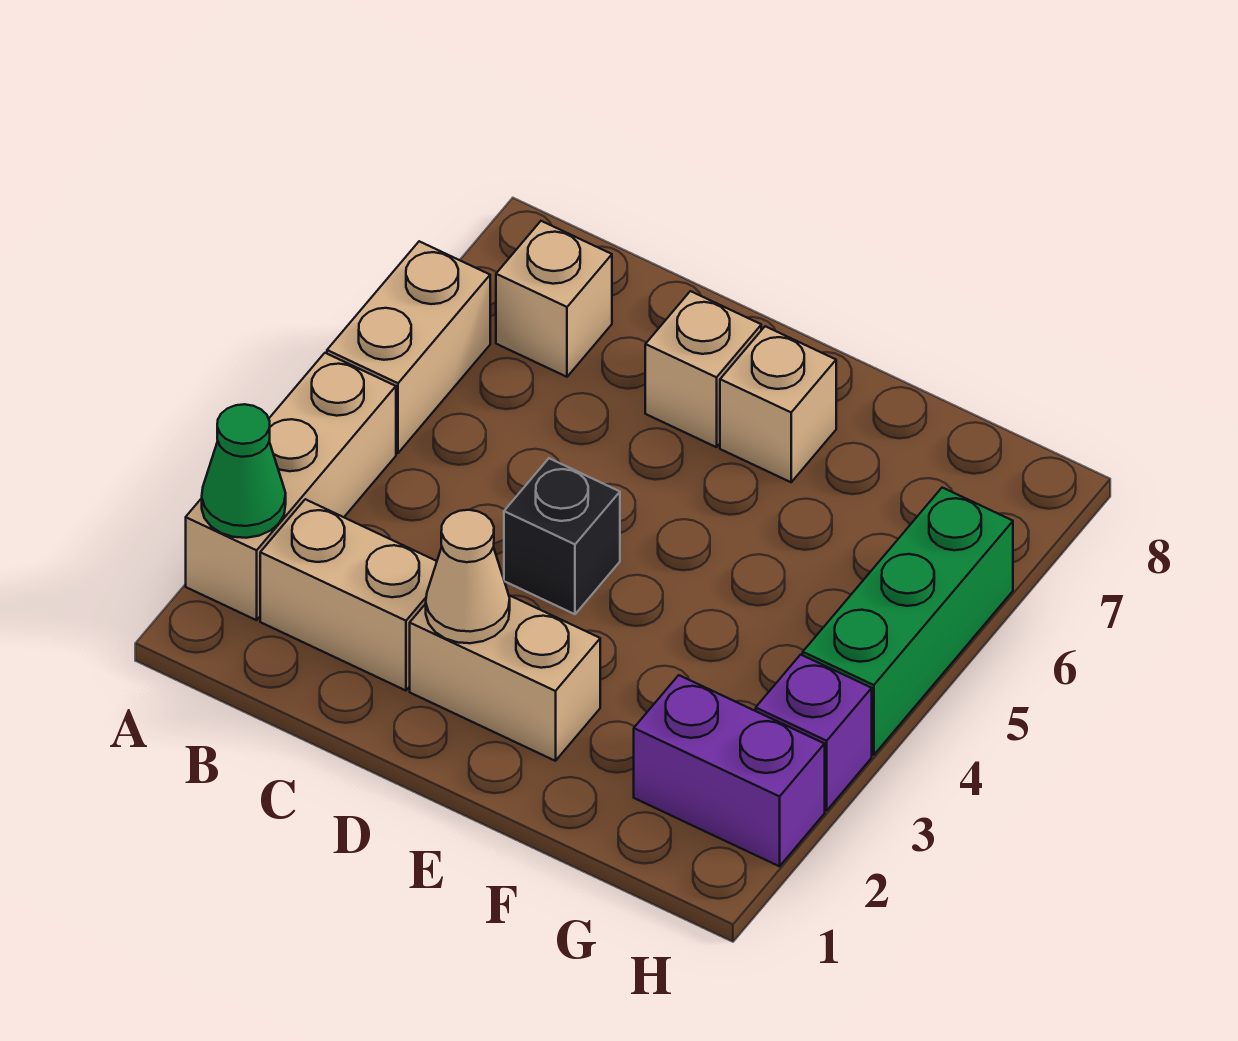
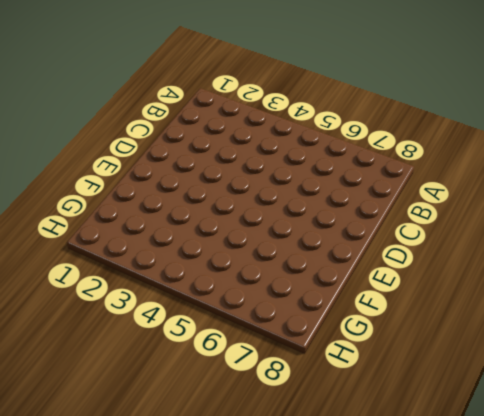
none -> tan brick A2:A4 level 1
none -> tan brick A5:A6 level 1
none -> tan brick B2:C2 level 1

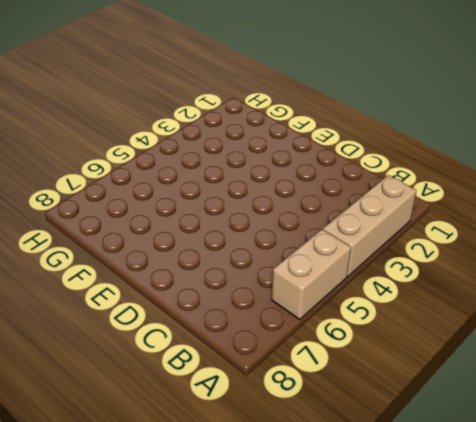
none -> tan brick B2:C2 level 1
none -> tan brick B7 level 1
none -> tan brick D2:E2 level 1

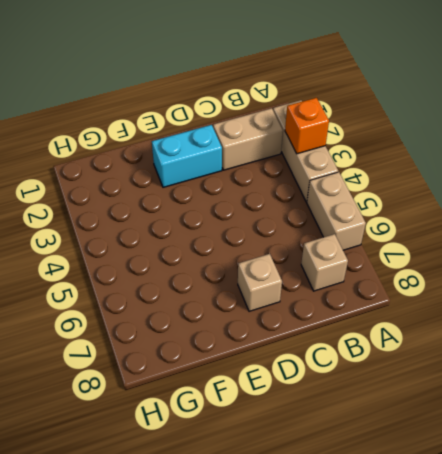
orange brick A3 level 2 -> none
cyan brick D2:E2 level 1 -> tan brick D2:E2 level 1
none -> black brick D4 level 1
none -> tan brick E7 level 1
none -> purple brick G2:H2 level 1

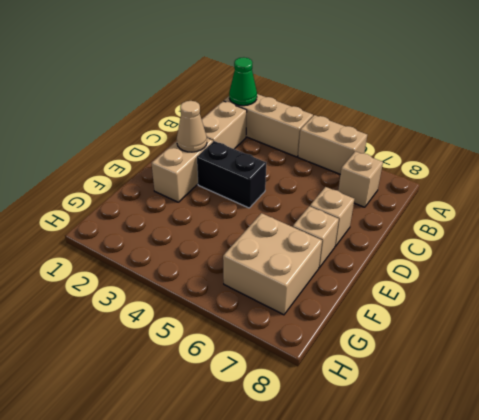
black brick D3:D4 level 1 -> black brick D4 level 1
tan brick F6:G7 level 1 -> none
none -> purple brick G2:H2 level 1
none -> purple brick H3 level 1
none -> green brick H4:H6 level 1

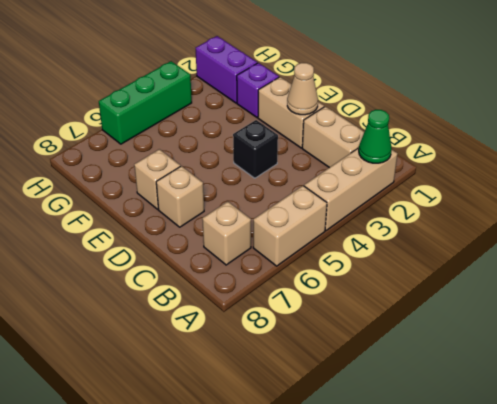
purple brick F2 level 1 -> purple brick H3 level 1

